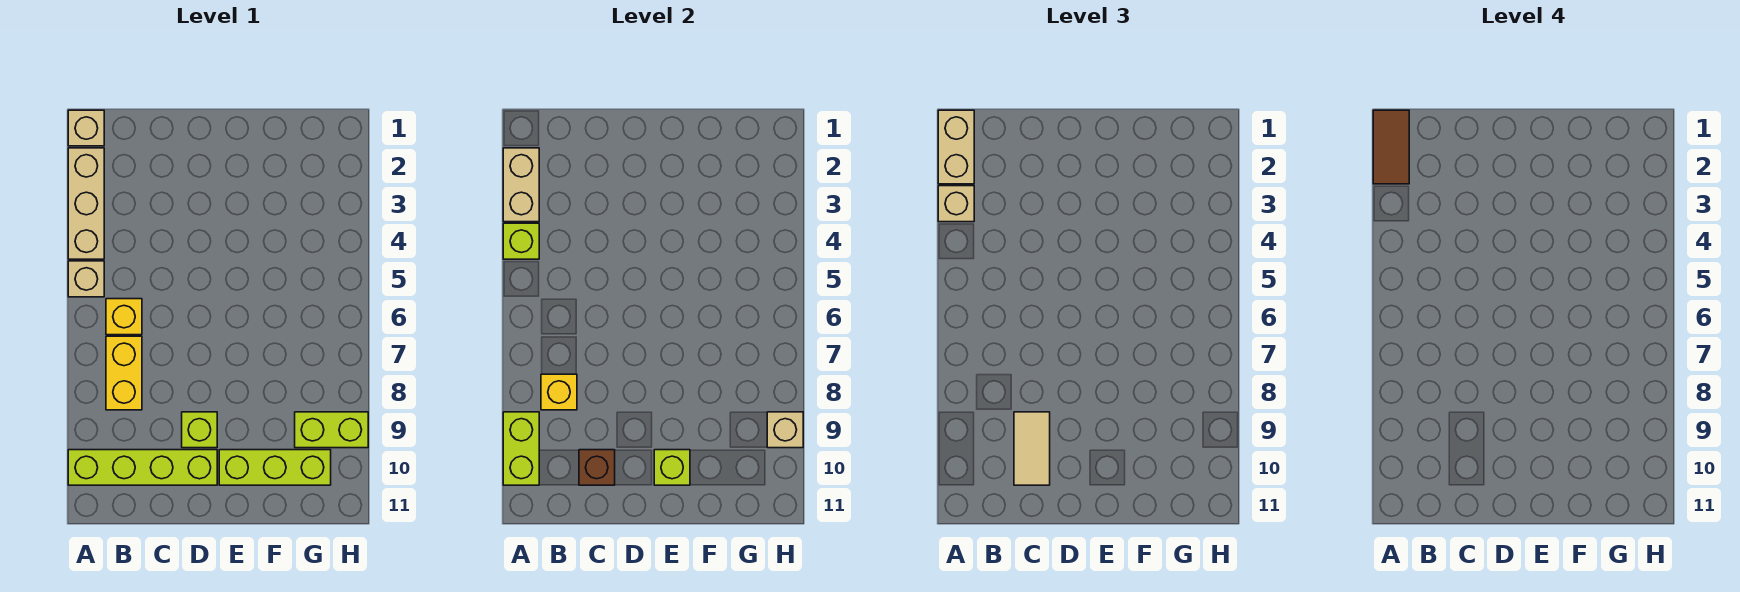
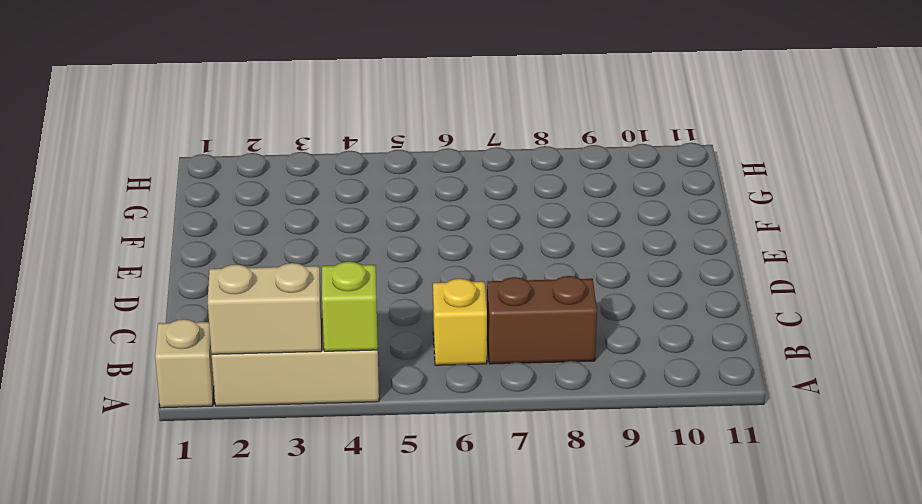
brown brick B7:B8 level 1 -> yellow brick B7:B8 level 1
none -> tan brick A5 level 1
none -> lime brick A10:D10 level 1
none -> lime brick D9 level 1

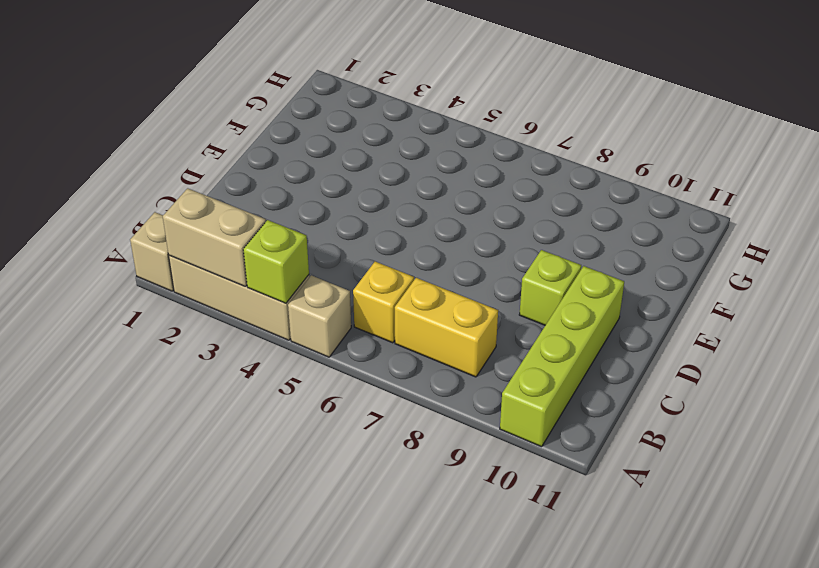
none -> lime brick E10:G10 level 1
none -> lime brick G9:H9 level 1
none -> lime brick A9:A10 level 2

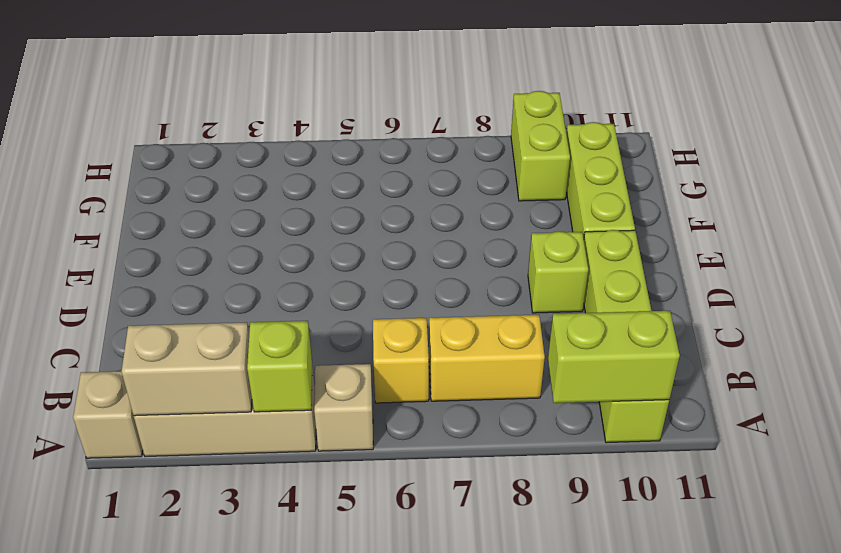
none -> yellow brick B8 level 2
none -> brown brick C10 level 2
none -> lime brick E10 level 2

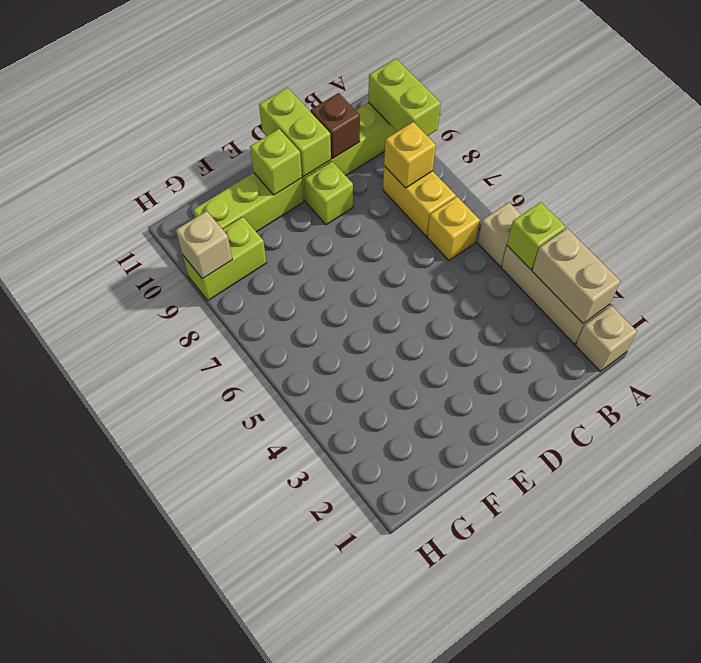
lime brick D10:D11 level 2 -> none
none -> tan brick A1:A2 level 3
none -> tan brick A3 level 3
none -> tan tile C9:C10 level 3

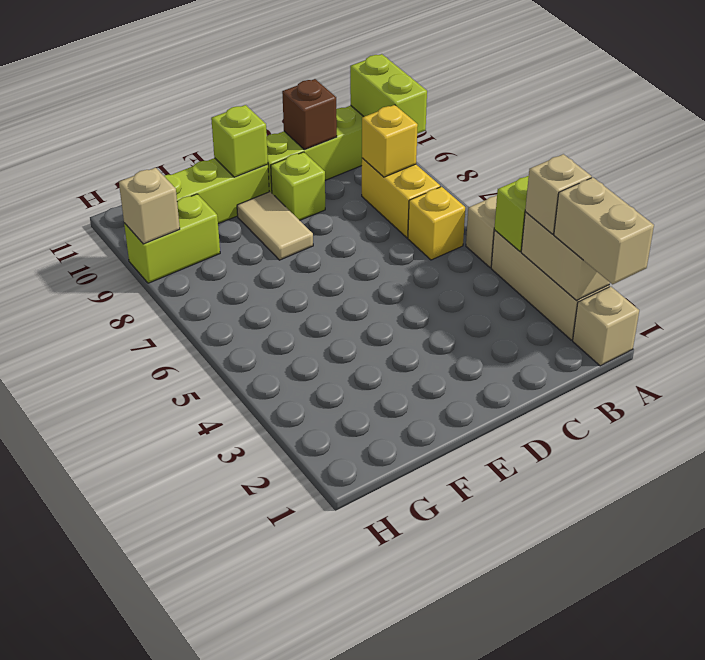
tan tile E8:E9 level 1 -> tan tile C9:C10 level 3
none -> brown tile A1:A2 level 4

